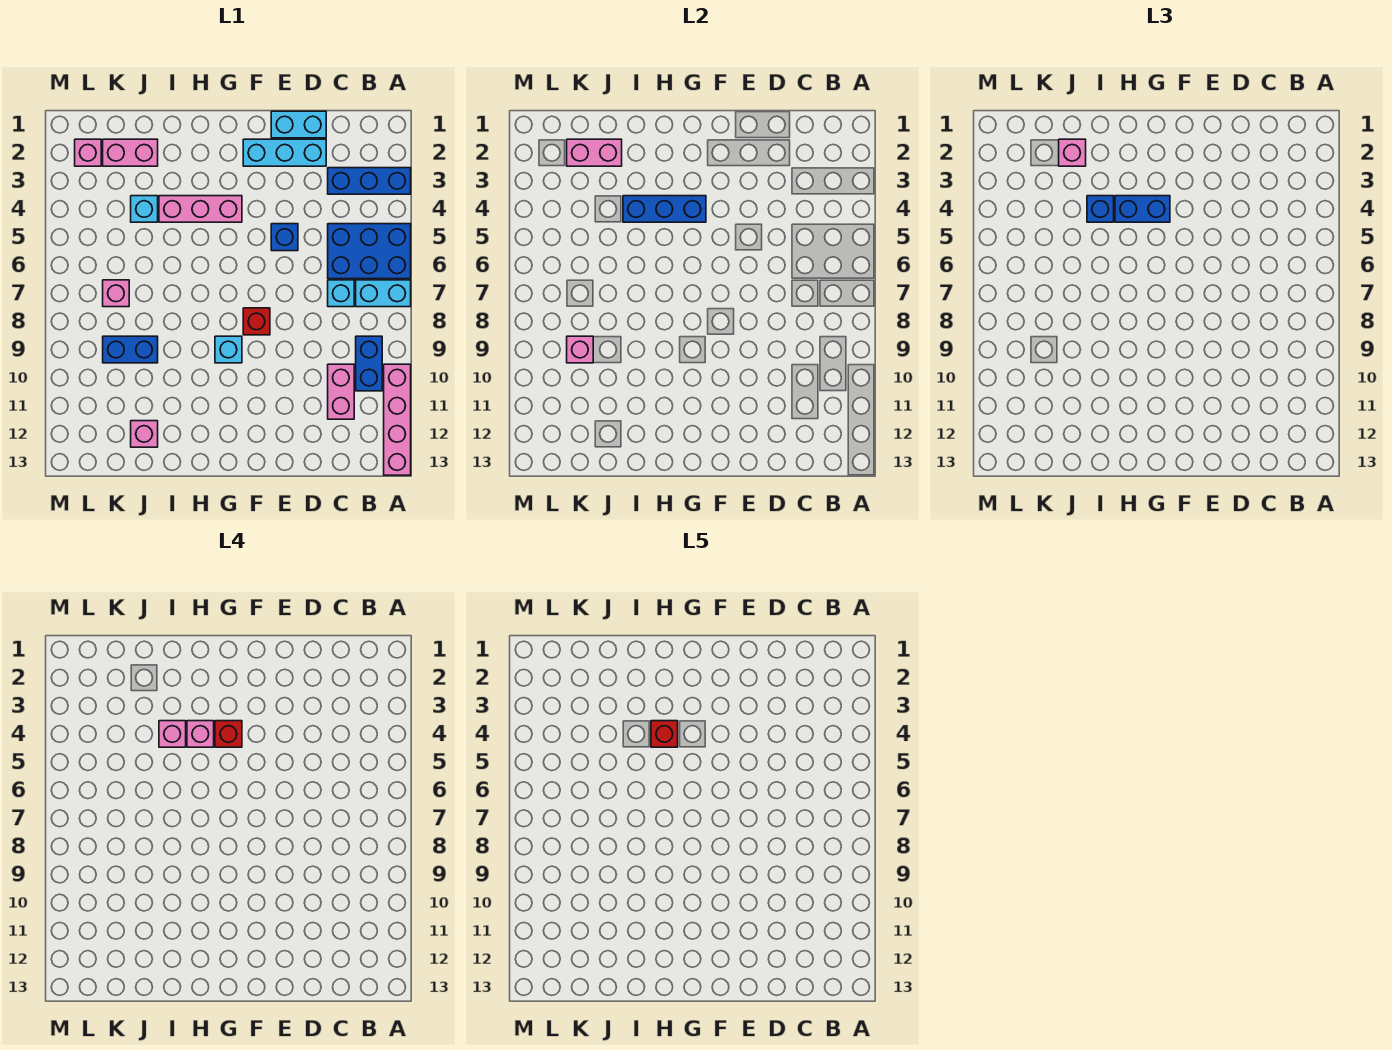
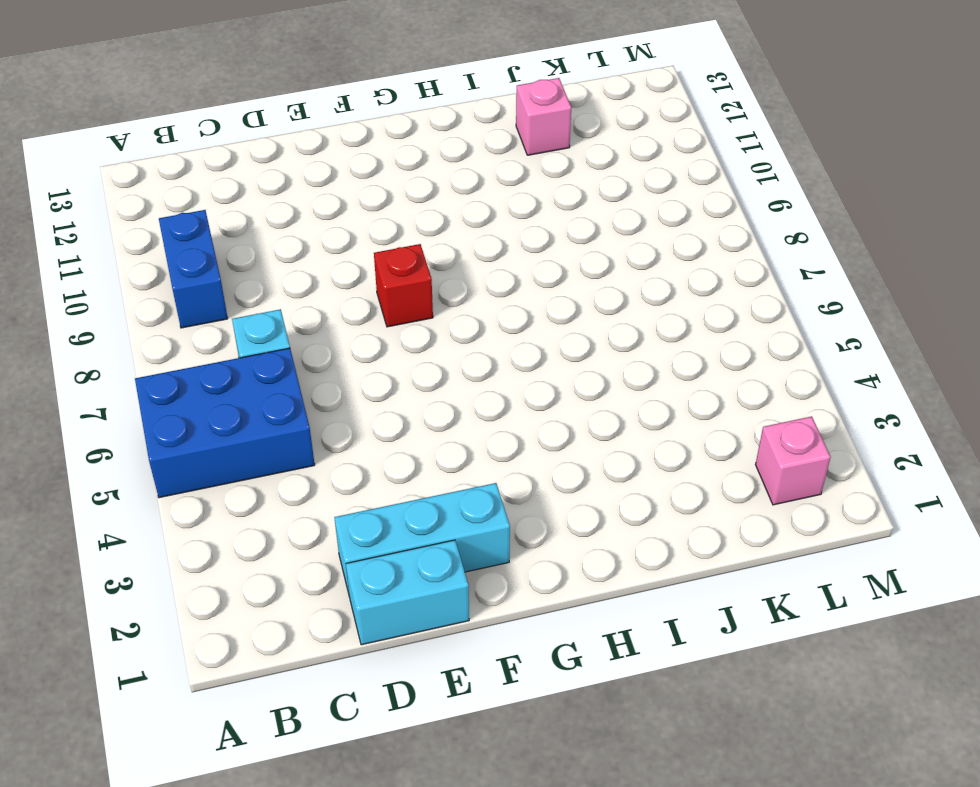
none -> blue brick A3:C3 level 1
none -> cyan brick A7:B7 level 1
none -> pink brick A10:A13 level 1

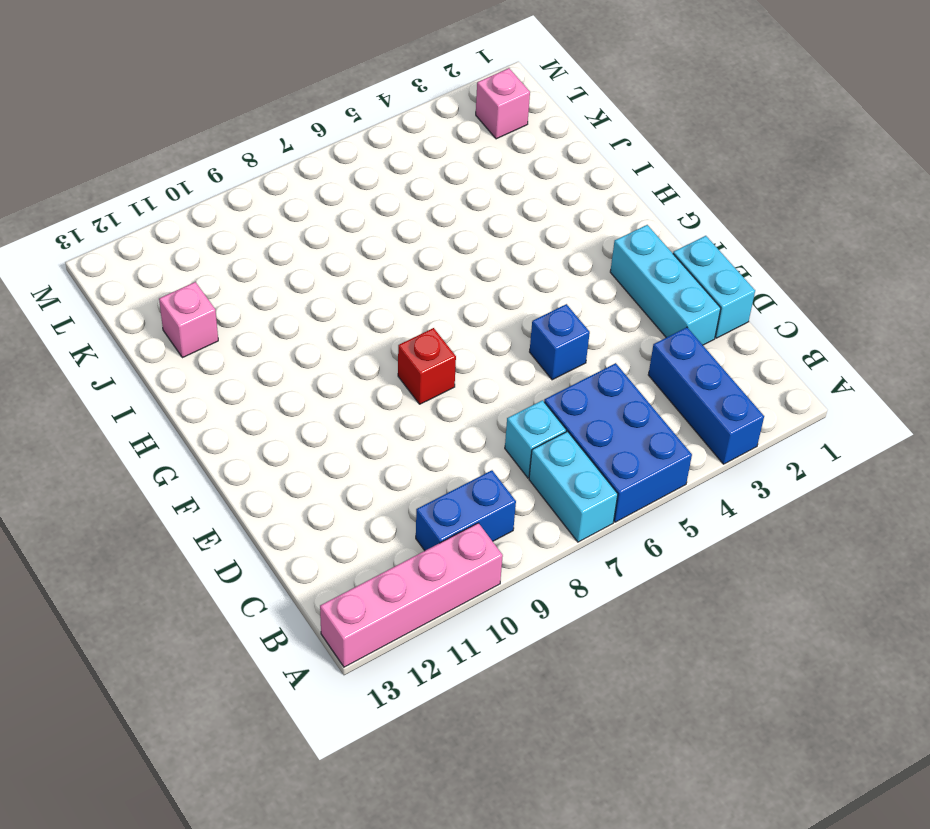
none -> pink brick C10:C11 level 1
none -> pink brick G4:I4 level 1
none -> cyan brick G9 level 1

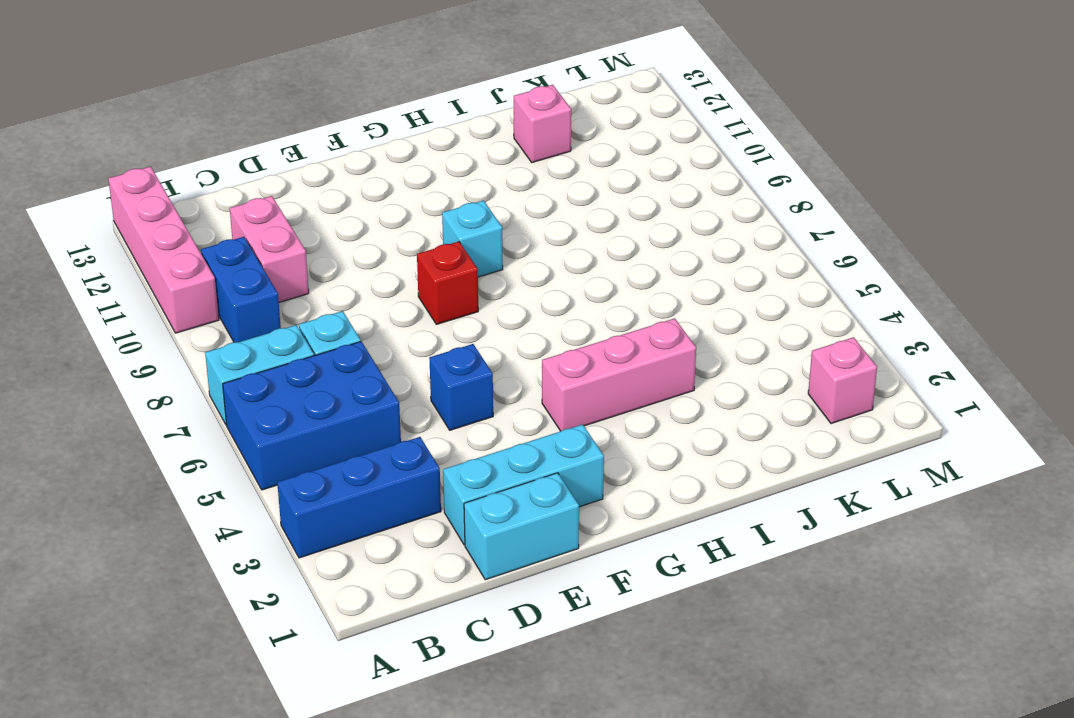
none -> pink brick J2:K2 level 1
none -> cyan brick J4 level 1
none -> blue brick J9:K9 level 1

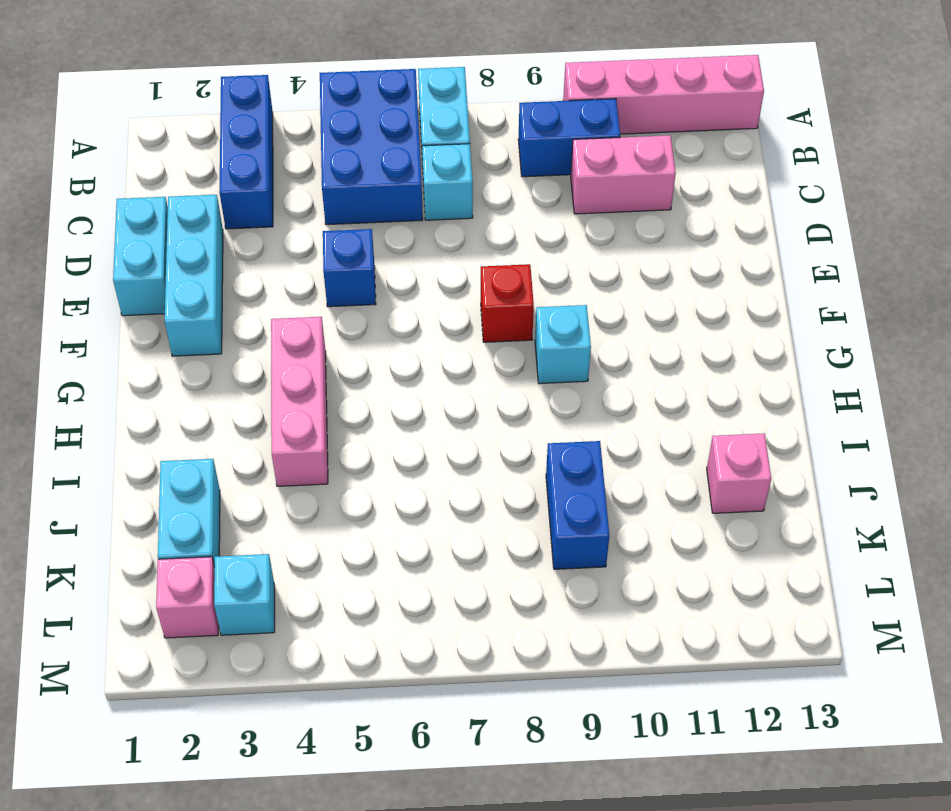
cyan brick J2:K2 level 1 -> pink brick J2:K2 level 1
cyan brick L3 level 1 -> cyan brick J4 level 1
none -> pink brick K7 level 1
none -> blue brick G4:I4 level 2
none -> pink brick J2:K2 level 2

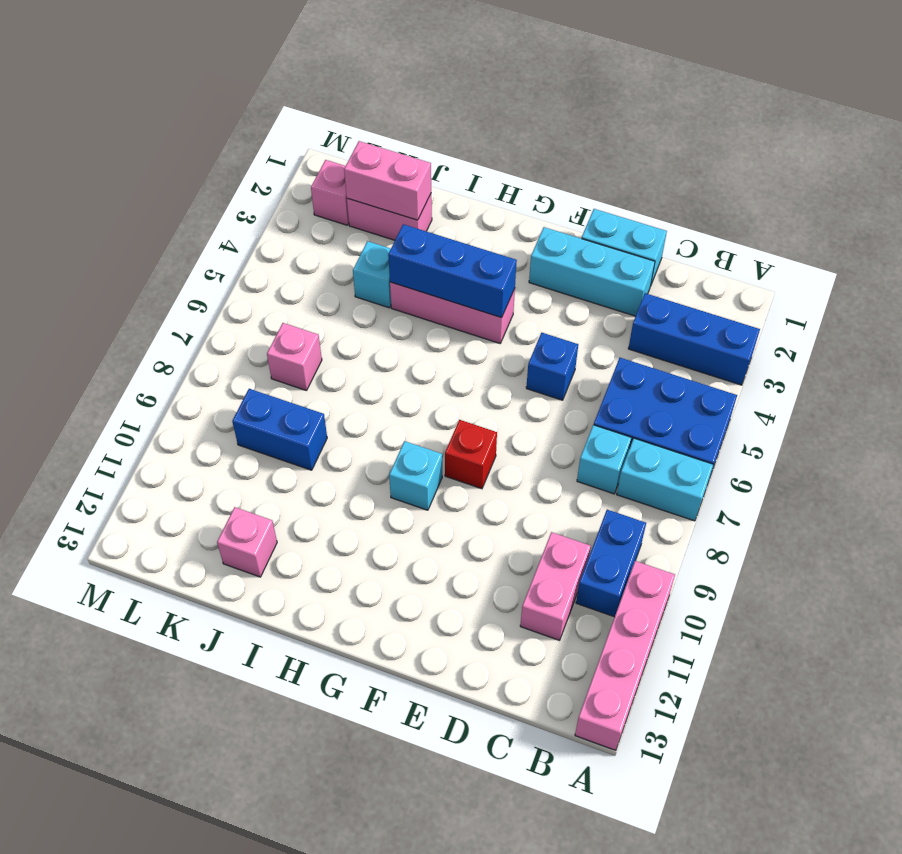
none -> pink brick K9 level 2
none -> blue brick G4:H4 level 3
none -> blue brick I4 level 3

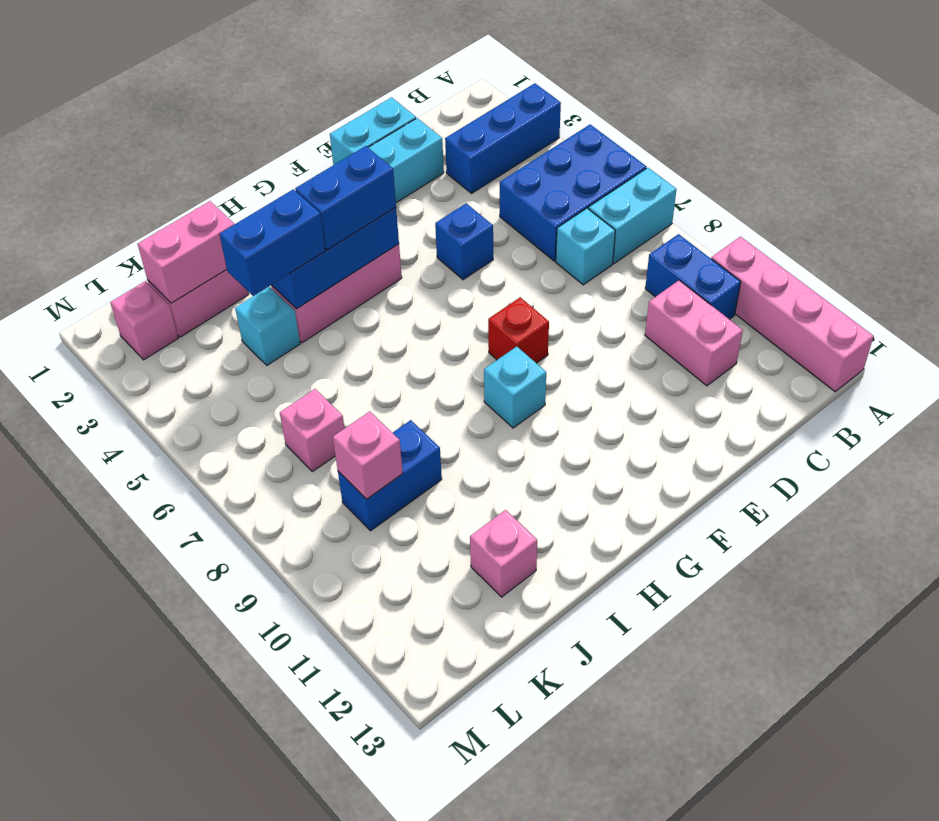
blue brick I4:J4 level 3 -> blue brick I4 level 3
none -> pink brick J2 level 3
none -> red brick G4 level 4
none -> pink brick H4 level 4

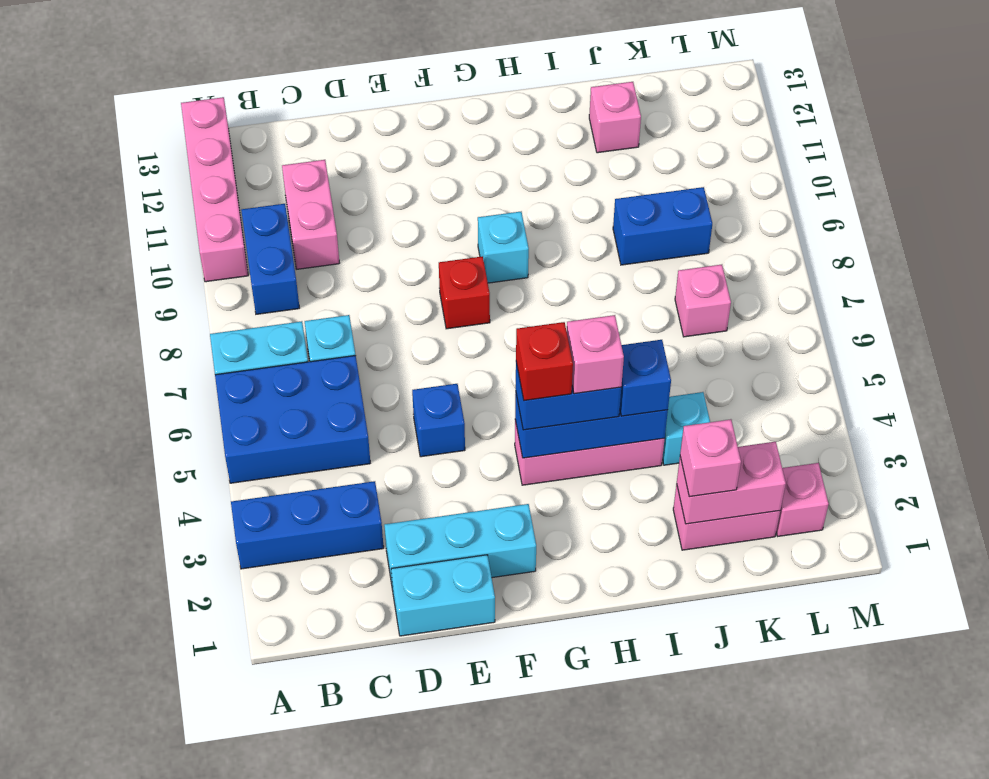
none -> pink brick K9 level 2
none -> pink brick I4 level 4
none -> red brick H4 level 5

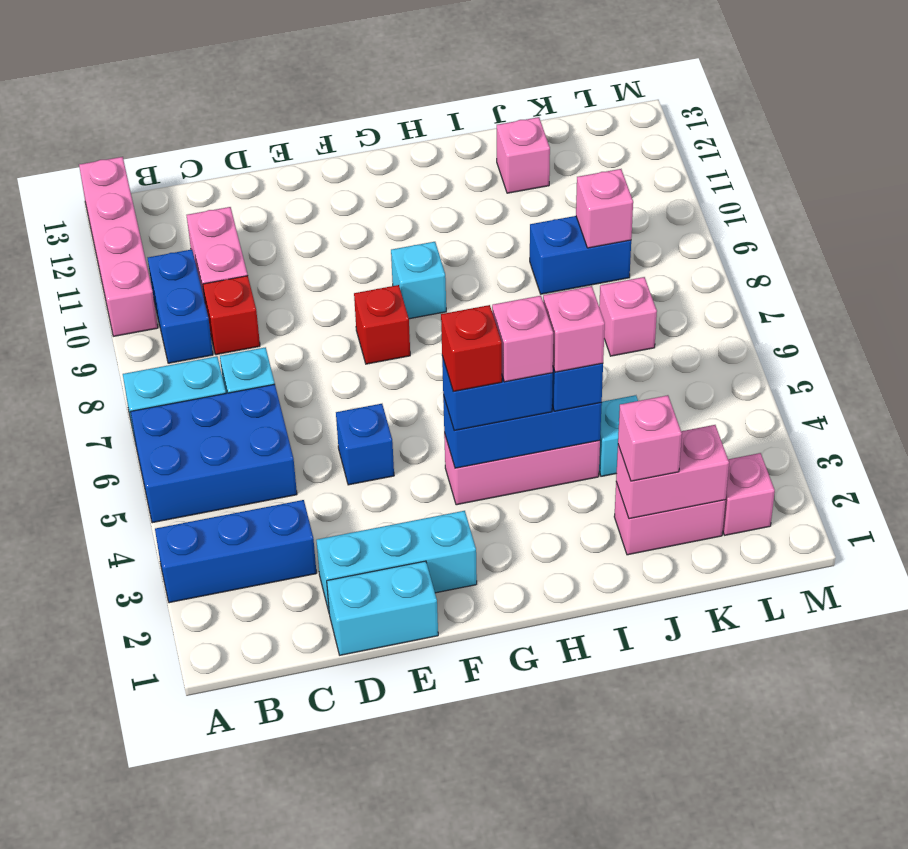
red brick C9 level 1 -> red brick H4 level 5

